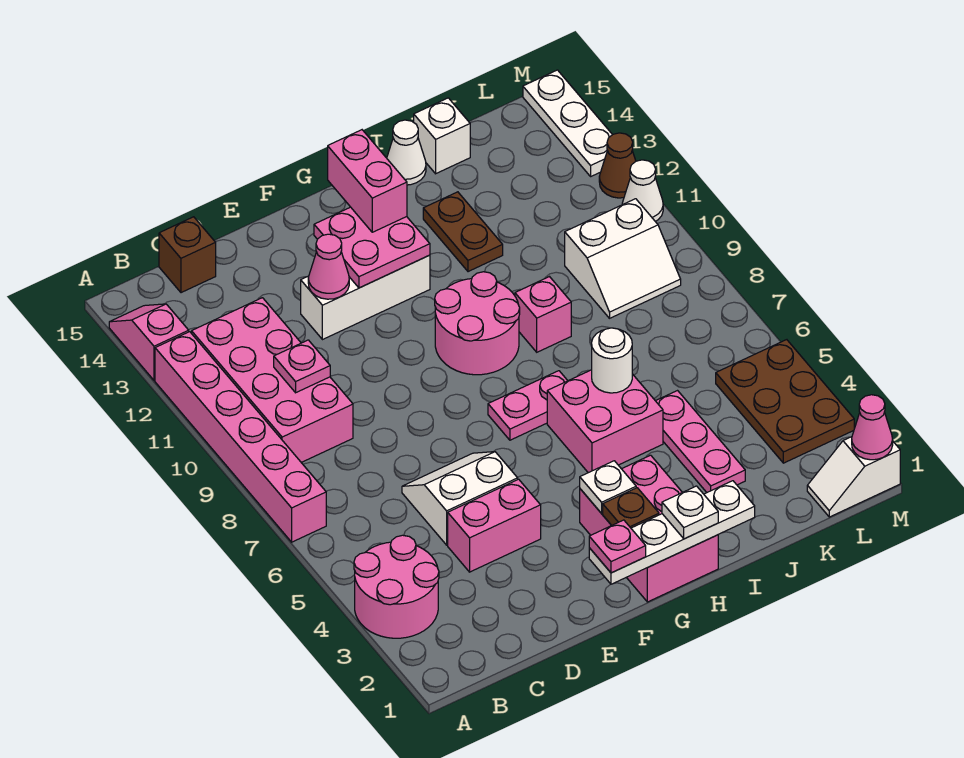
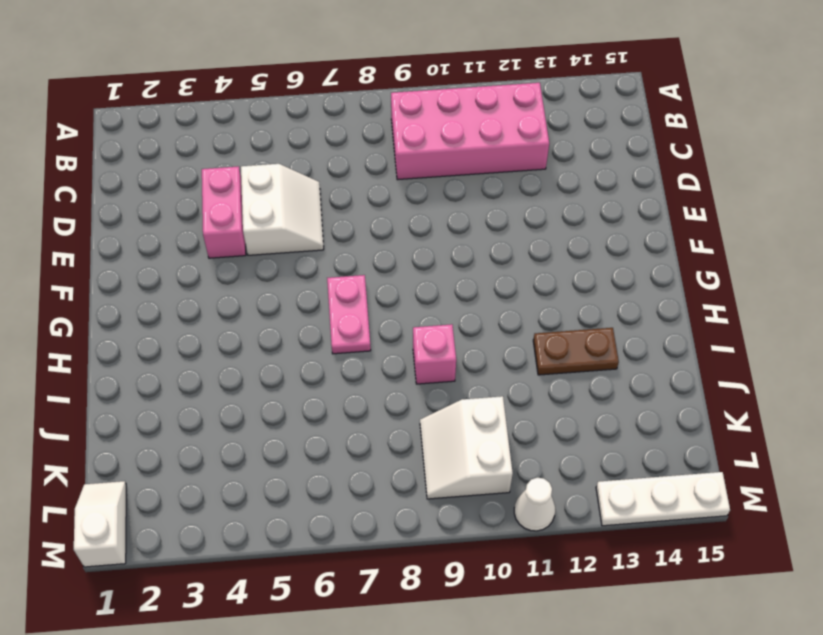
none -> pink round brick A3:B4 level 1
none -> pink brick A7:A12 level 1
none -> pink slope A13:A14 level 1 top 13
none -> brown brick C15 level 1

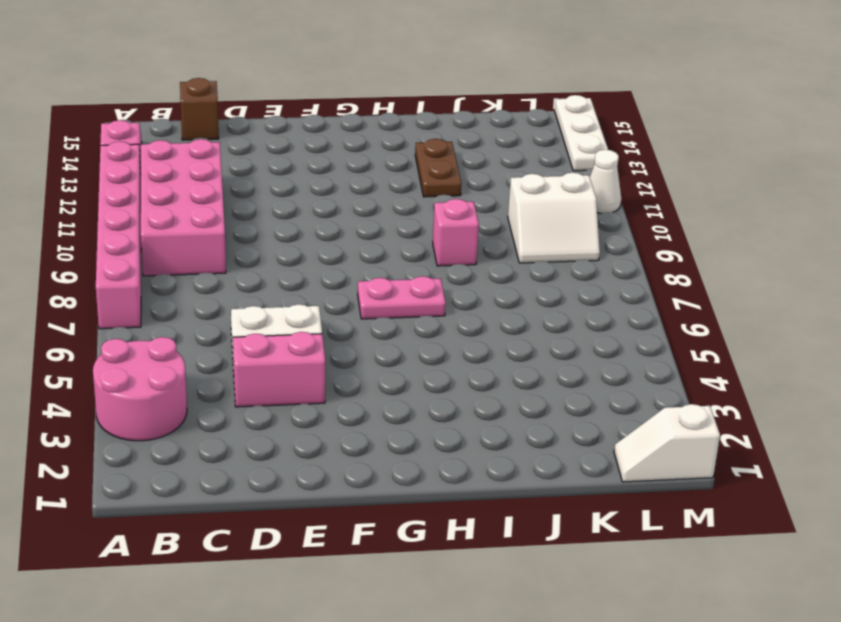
none -> white brick E12:G12 level 1
none -> pink brick G1:H3 level 1
none -> pink round brick G9:H10 level 1
none -> pink brick H5:I6 level 1

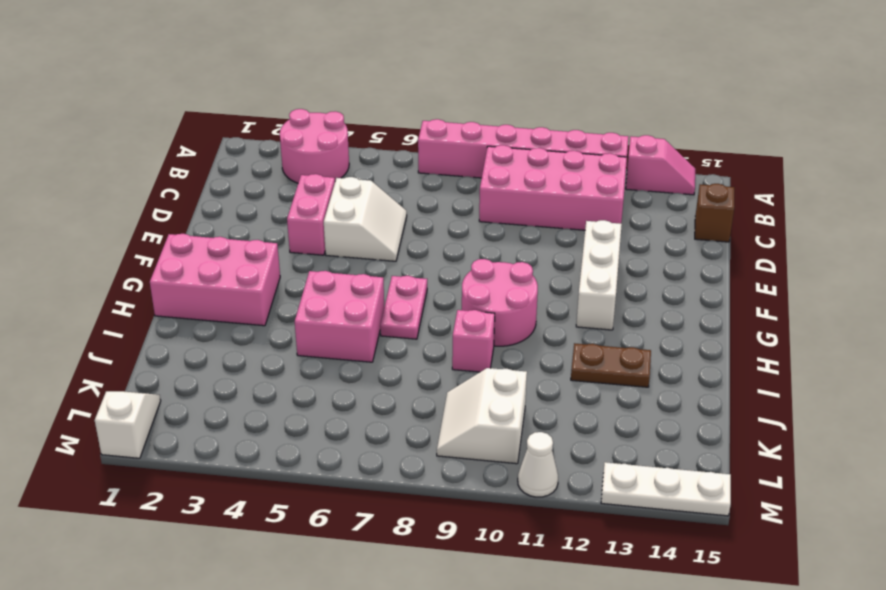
none -> white cone I15 level 1
none -> pink plate J3:J5 level 1
none -> white brick J15 level 1
none -> brown plate L3:M5 level 1

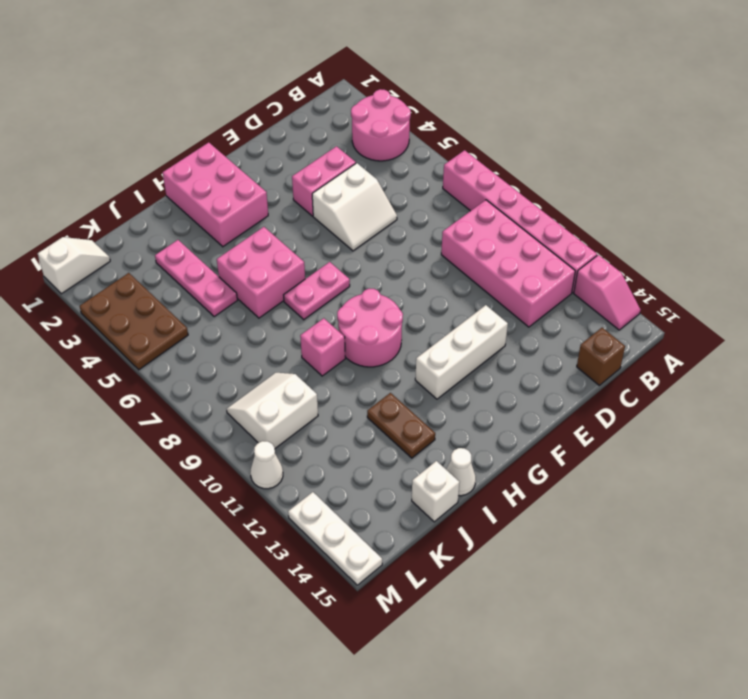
none -> brown cone M12 level 1
none -> pink plate C10 level 2
none -> pink cone E12 level 2
none -> white plate F1:I1 level 2

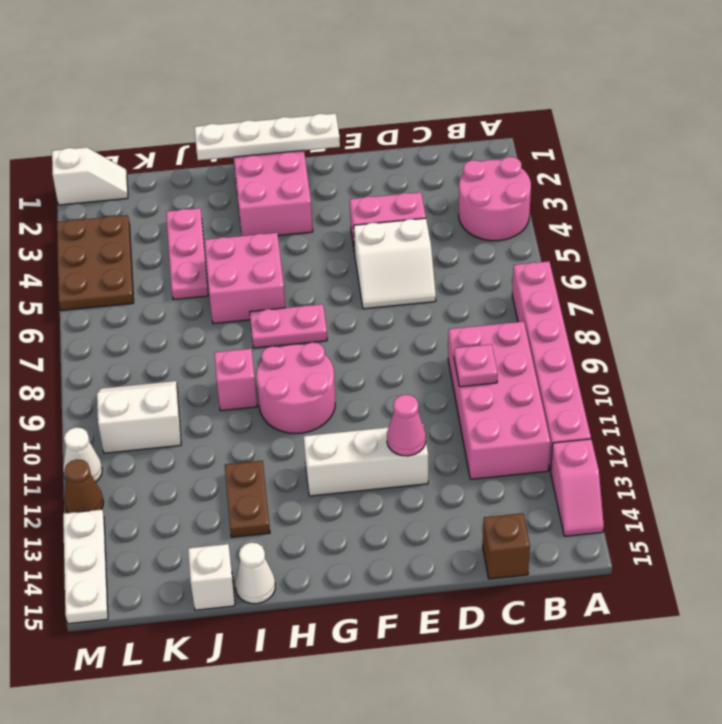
none -> pink plate F12:G13 level 2
none -> brown plate G2 level 2
none -> white plate G3 level 2
none -> white round brick I6 level 2

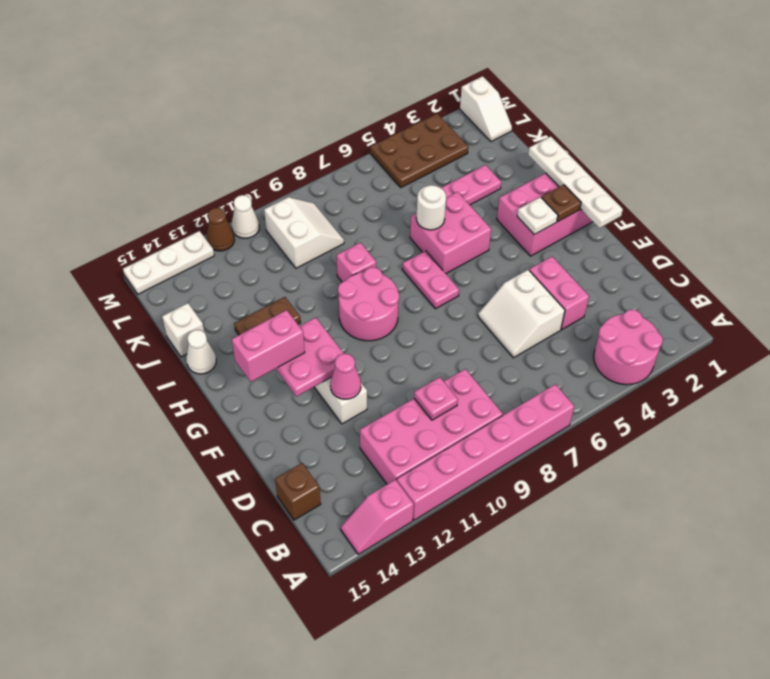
none -> pink cone M1 level 2
none -> pink plate F1 level 3
none -> white plate H1 level 3

